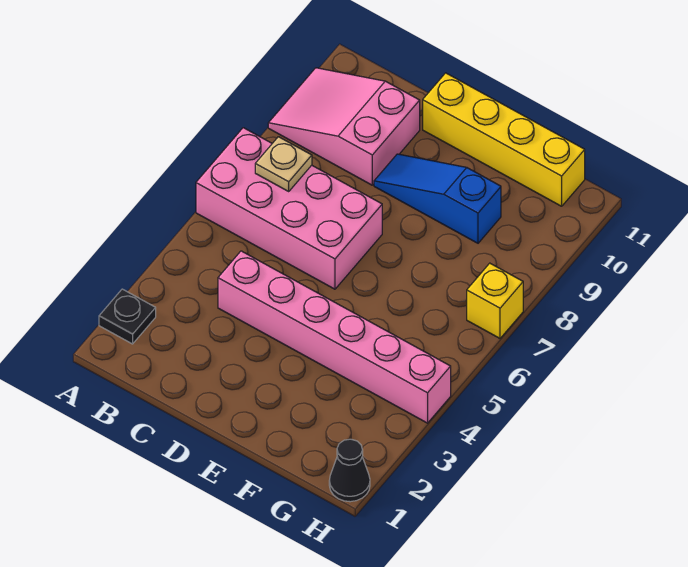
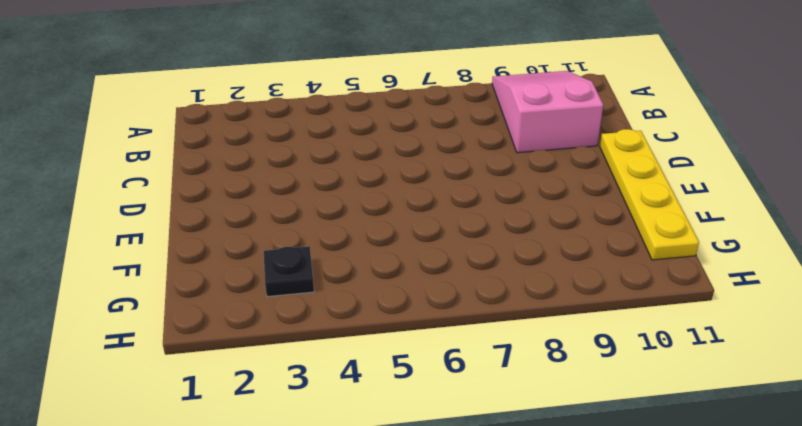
yellow plate D11:G11 level 1 -> yellow brick D11:G11 level 1
black plate G3 level 1 -> black plate A2 level 1
none -> pink brick A6:D7 level 1
none -> pink brick C4:H4 level 1

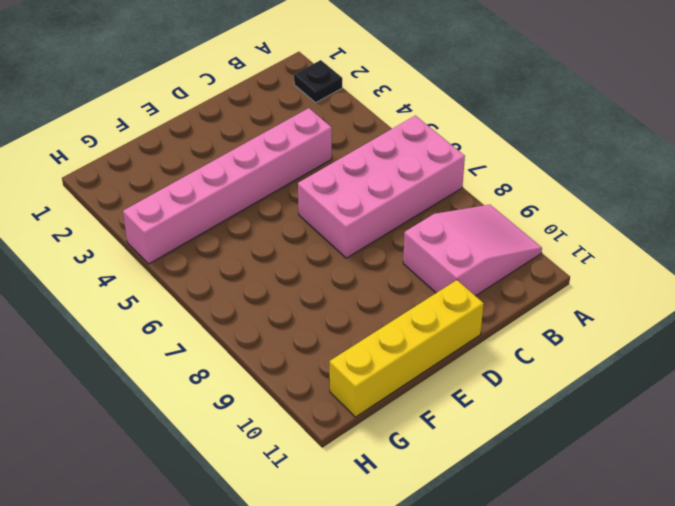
none -> blue slope D9:F9 level 1 top F
none -> black cone H1 level 1

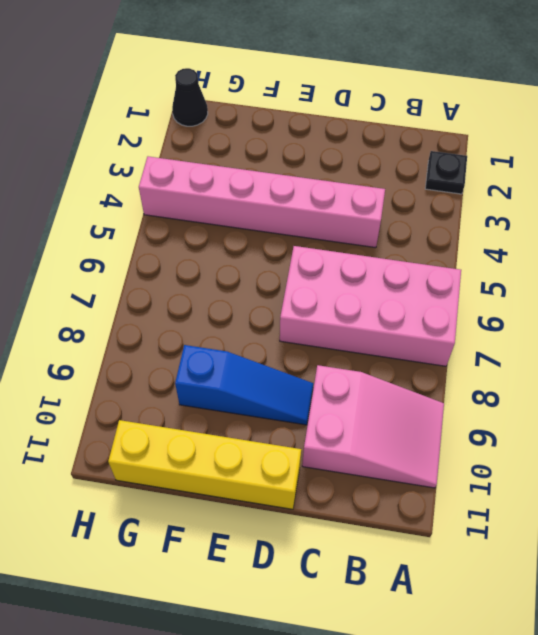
none -> yellow brick H7 level 1
none -> tan plate B7 level 2

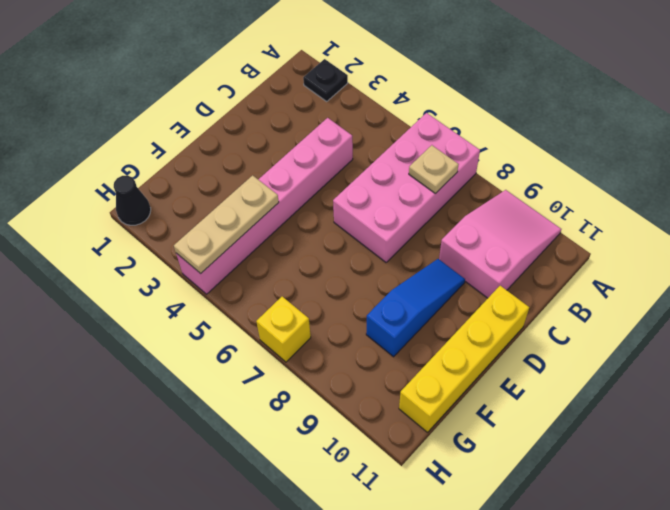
tan plate F4:H4 level 2 -> none

